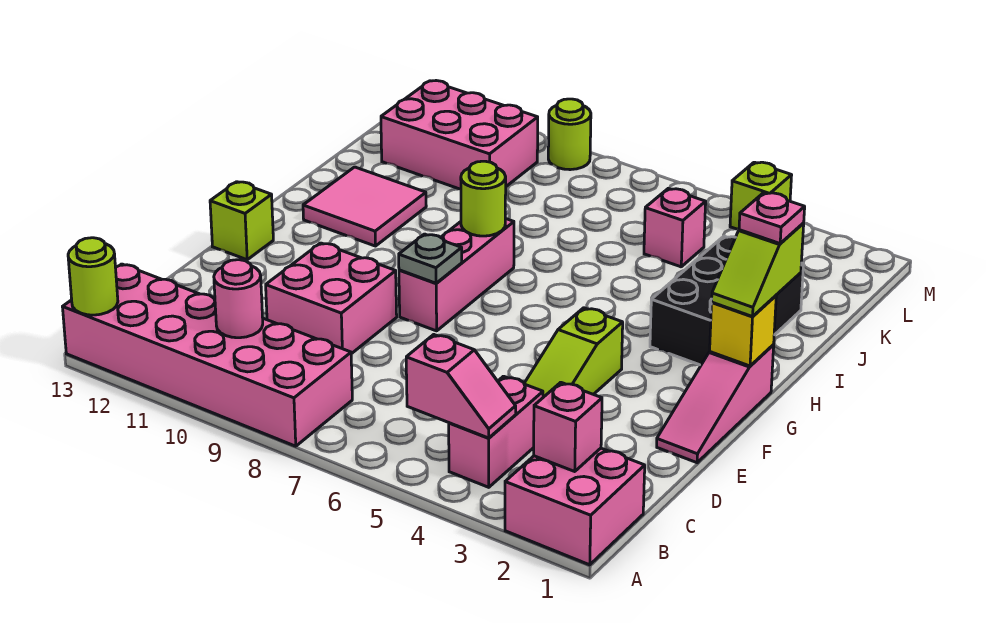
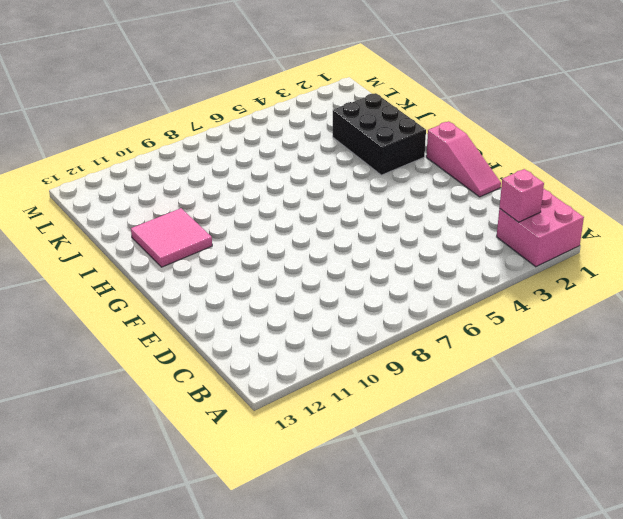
none -> pink brick A8:B13 level 1
none -> pink brick B4:C4 level 1
none -> lime slope D4:F4 level 1 top F

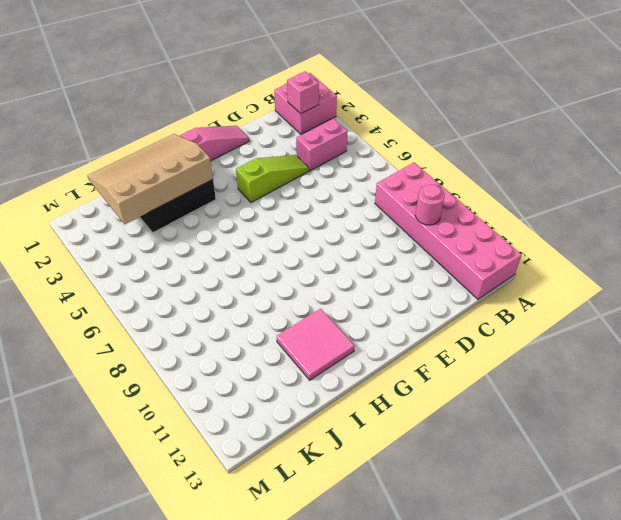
tan slope H1:K3 level 2 top 3 -> none
none -> pink brick D9:E10 level 1
none -> pink brick F8:H8 level 1
none -> lime brick F13 level 1

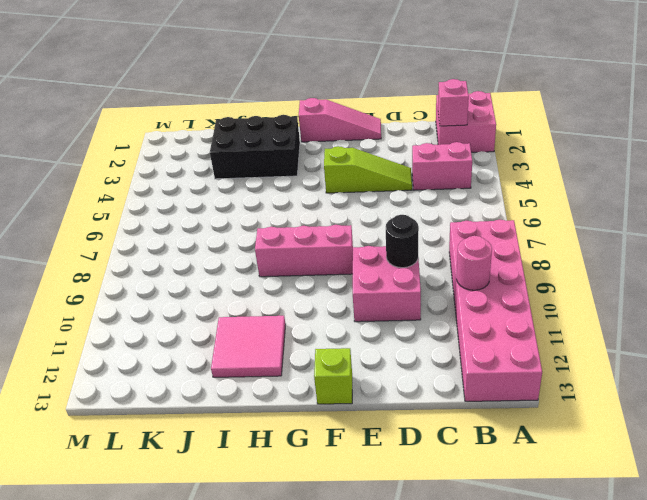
black round brick D9 level 2 -> none
none -> pink brick K5 level 1
none -> pink brick K10:L12 level 1
none -> lime brick M4 level 1

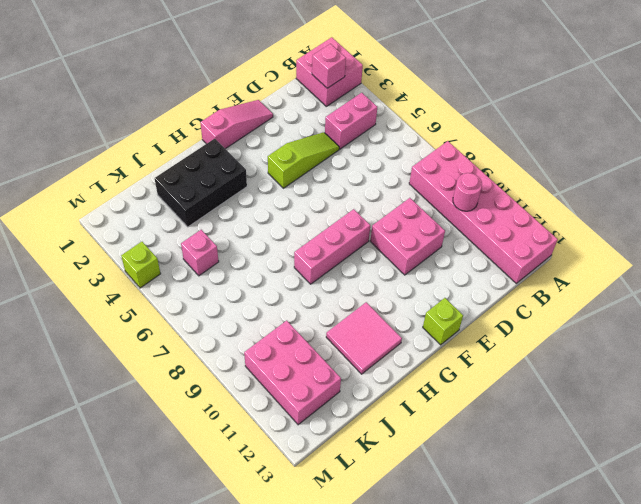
none -> lime round brick M9 level 1
none -> lime round brick A13 level 2
none -> pink slope B4:B5 level 2 top 5

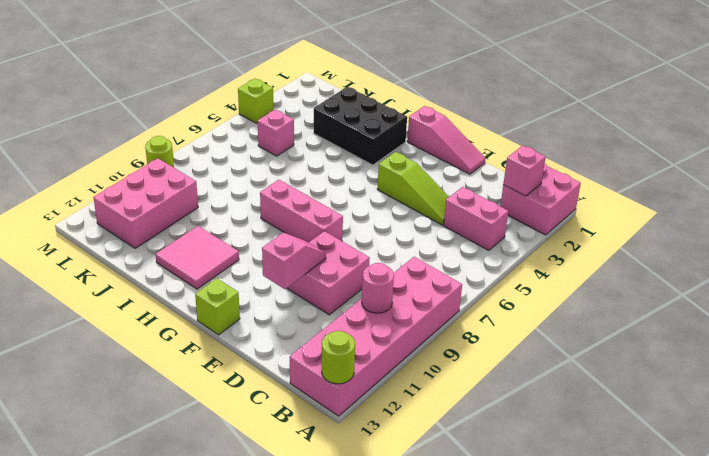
pink slope E10:E11 level 2 top 11 -> pink slope B4:B5 level 2 top 5
none -> grey plate F8 level 2
none -> yellow brick G1 level 2
none -> lime round brick H8 level 2

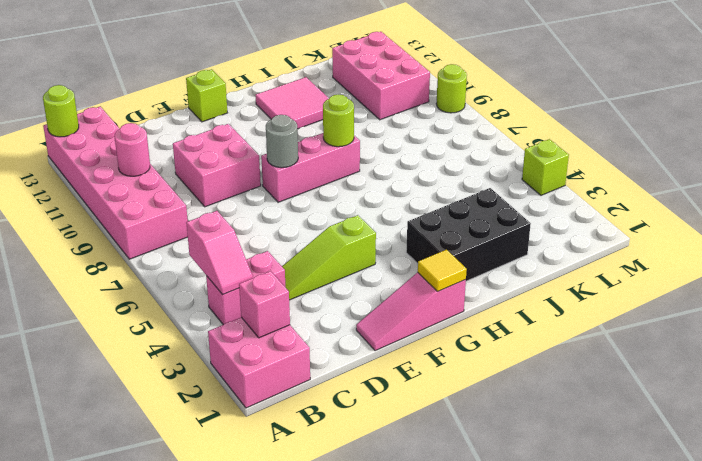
grey round brick F8 level 2 -> grey plate F8 level 2
yellow tile G1 level 2 -> yellow brick G1 level 2
none -> pink brick K5 level 1
none -> lime slope G1:H1 level 3 top H
none -> pink plate H1 level 4

